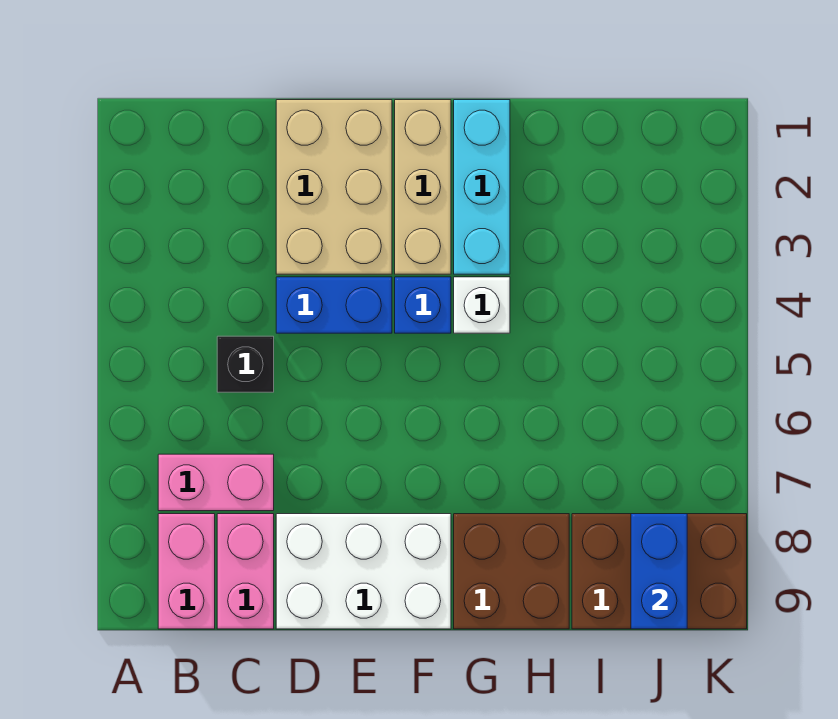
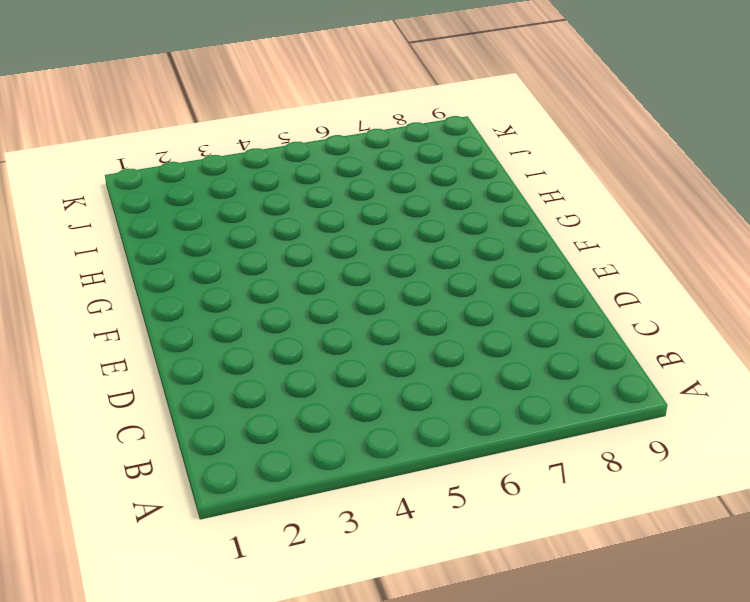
none -> pink brick B7:C7 level 1
none -> pink brick B8:B9 level 1
none -> black brick C5 level 1

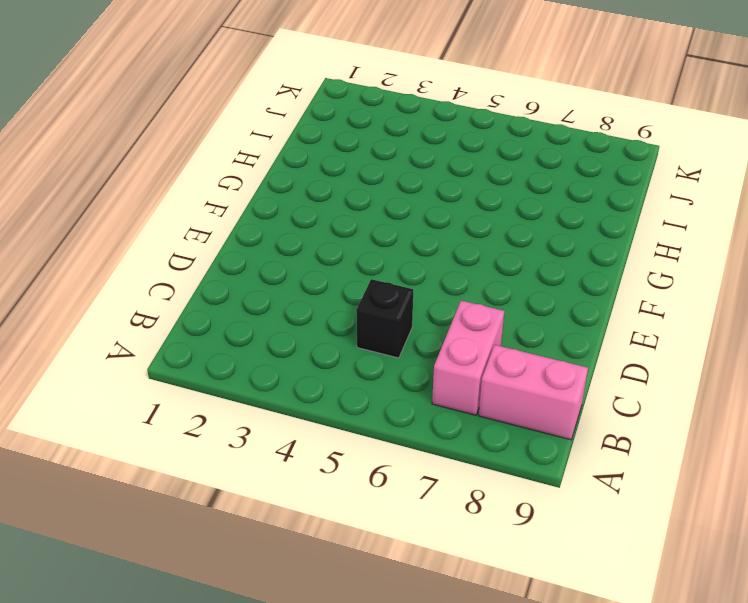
none -> pink brick C8:C9 level 1
none -> tan brick D1:E3 level 1
none -> blue brick D4:E4 level 1

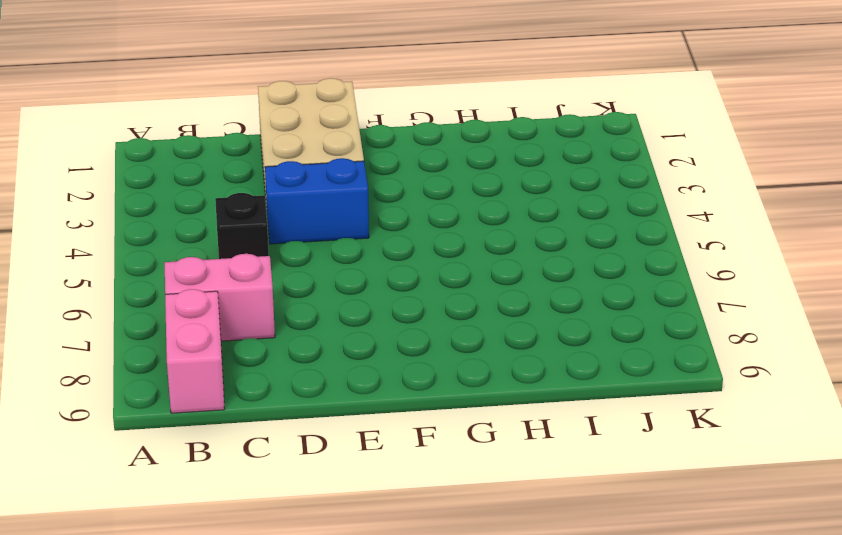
none -> pink brick C8:C9 level 1
none -> white brick D8:F9 level 1
none -> tan brick F1:F3 level 1

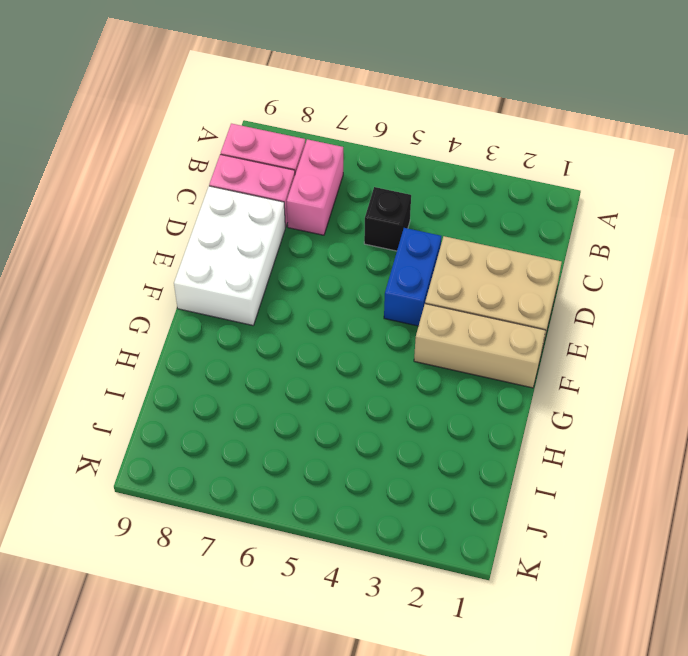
none -> blue brick F4 level 1
none -> cyan brick G1:G3 level 1
none -> white brick G4 level 1

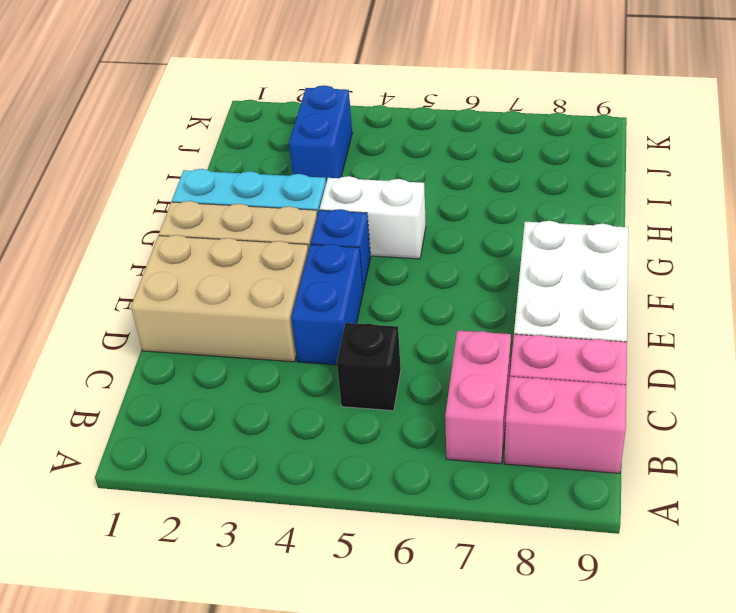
white brick G4:G5 level 1 -> white brick G4 level 1
blue brick I3:J3 level 1 -> blue brick J8:J9 level 2
none -> brown brick G8:H9 level 1
none -> brown brick I8:K9 level 1

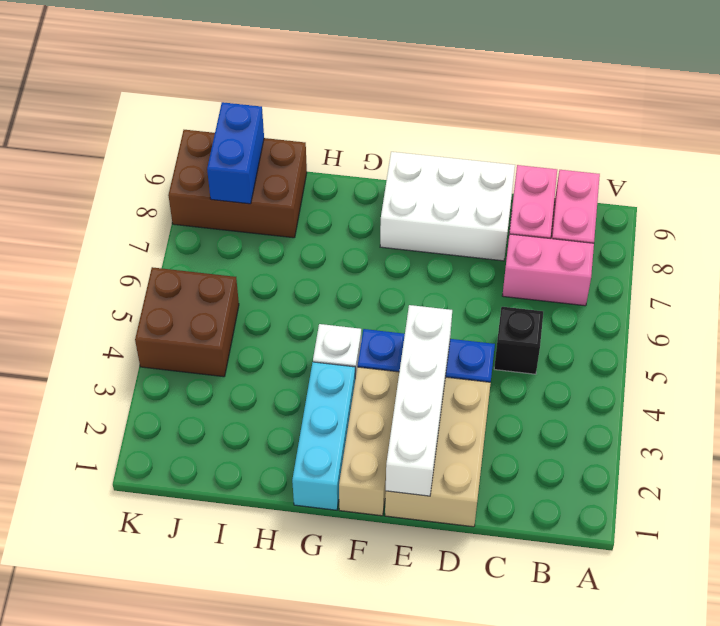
white brick E1:E4 level 2 -> none
brown brick J4:K5 level 1 -> brown brick G8:H9 level 1

